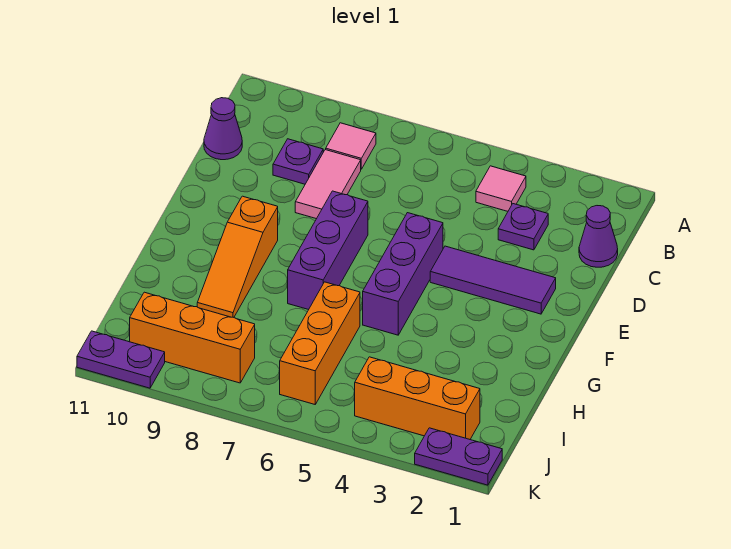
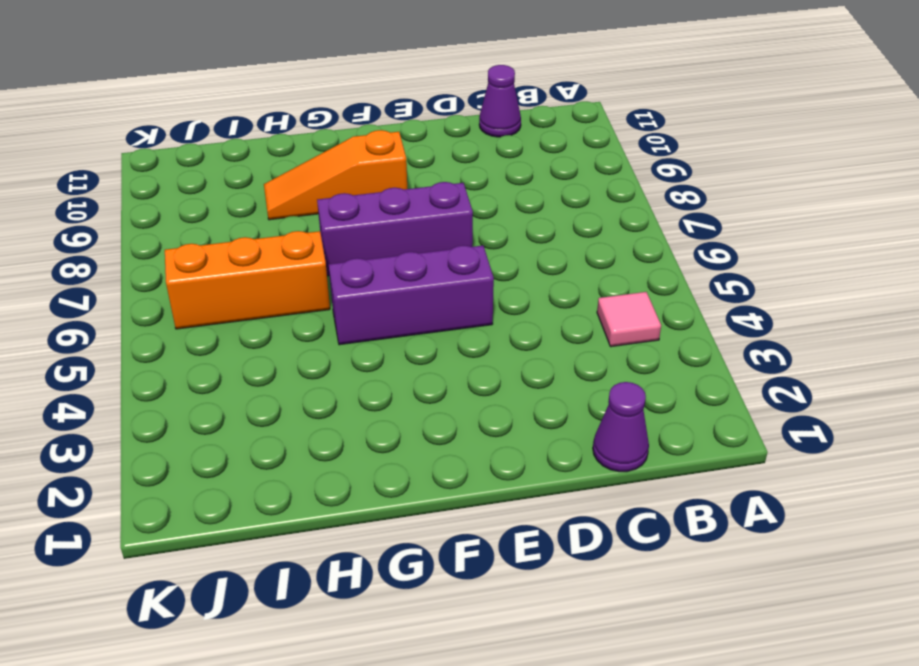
none -> pink tile B8 level 1
none -> purple plate C3 level 1
none -> pink tile C8:D8 level 1

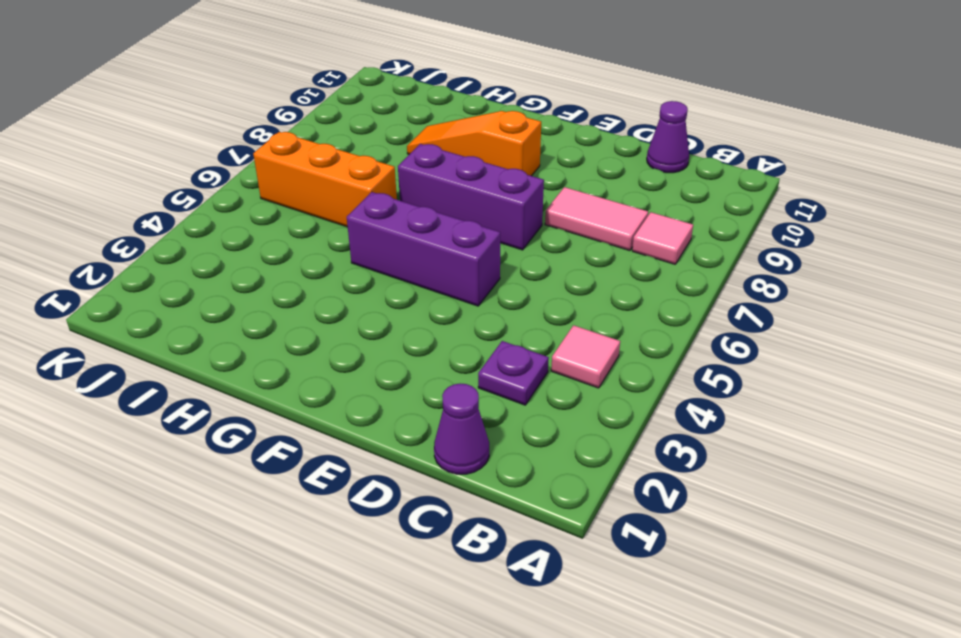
none -> purple plate C9 level 1
none -> purple tile E2:E4 level 1
none -> orange brick J2:J4 level 1

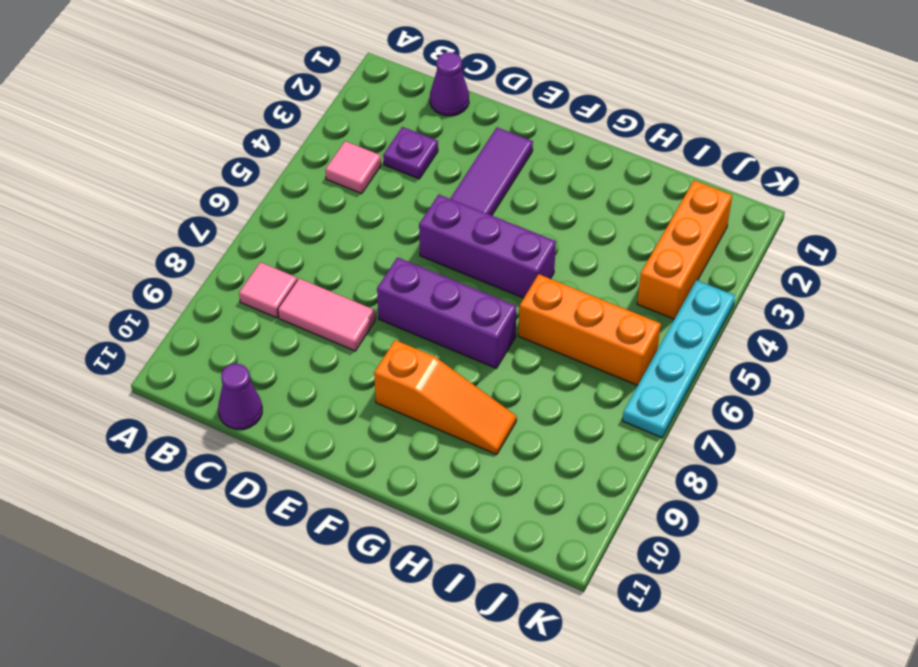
cyan plate K4:K7 level 1 -> none
none -> purple plate C9 level 1
none -> orange brick J8:J10 level 1
none -> purple plate K1:K2 level 1

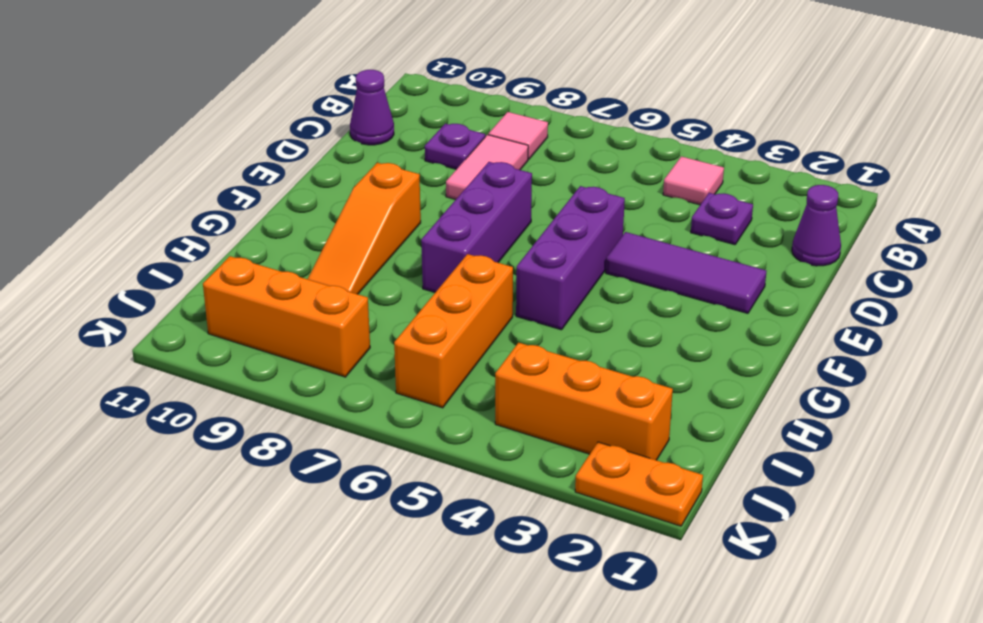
orange plate K1:K2 level 1 -> purple plate K1:K2 level 1
none -> purple plate K10:K11 level 1

